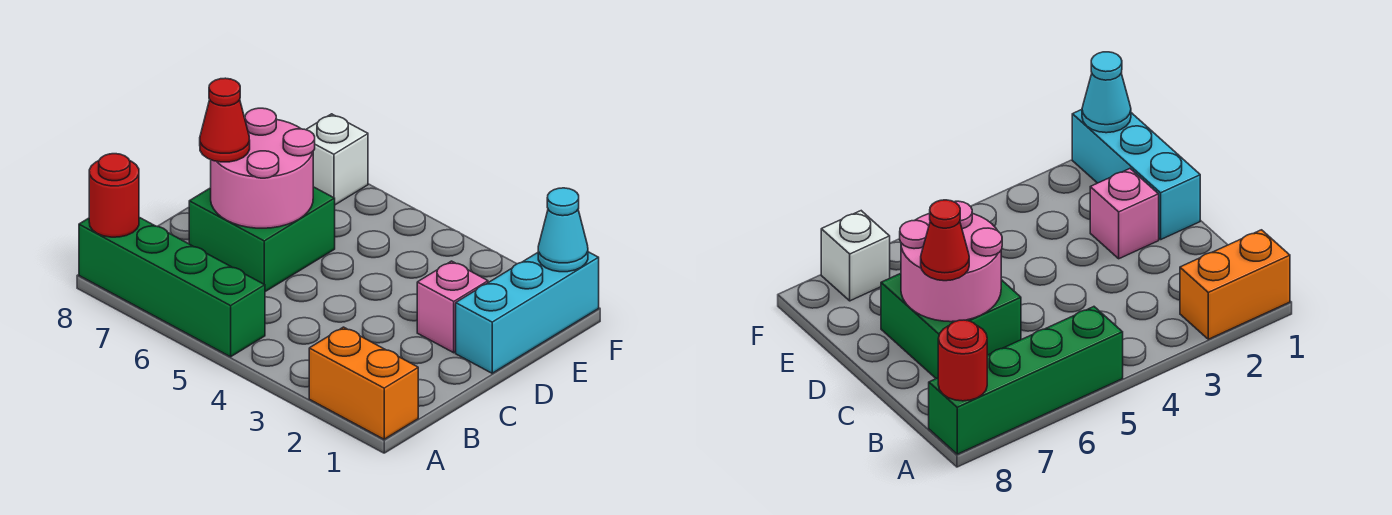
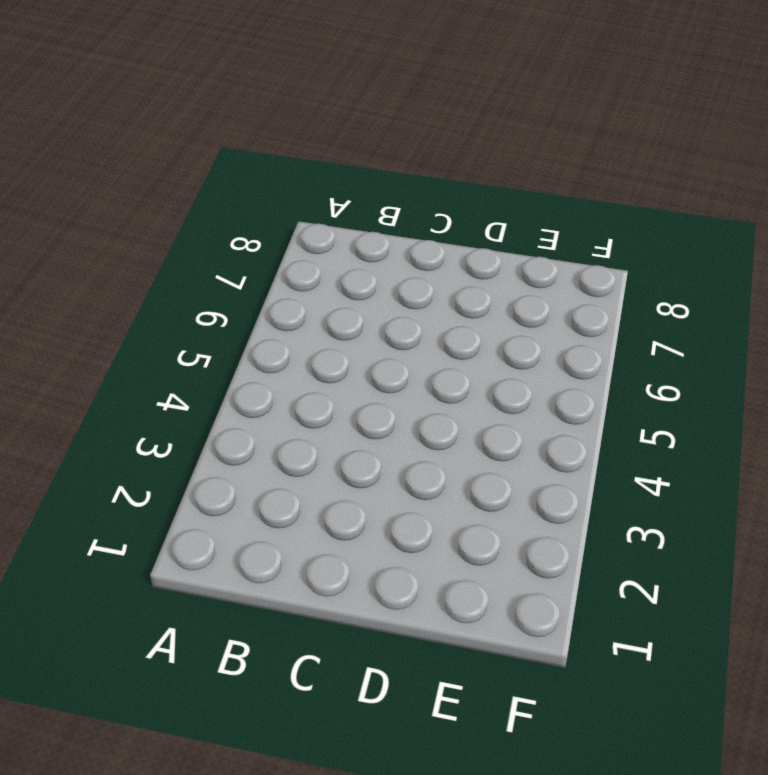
none -> orange brick A1:A2 level 1
none -> green brick A5:A8 level 1

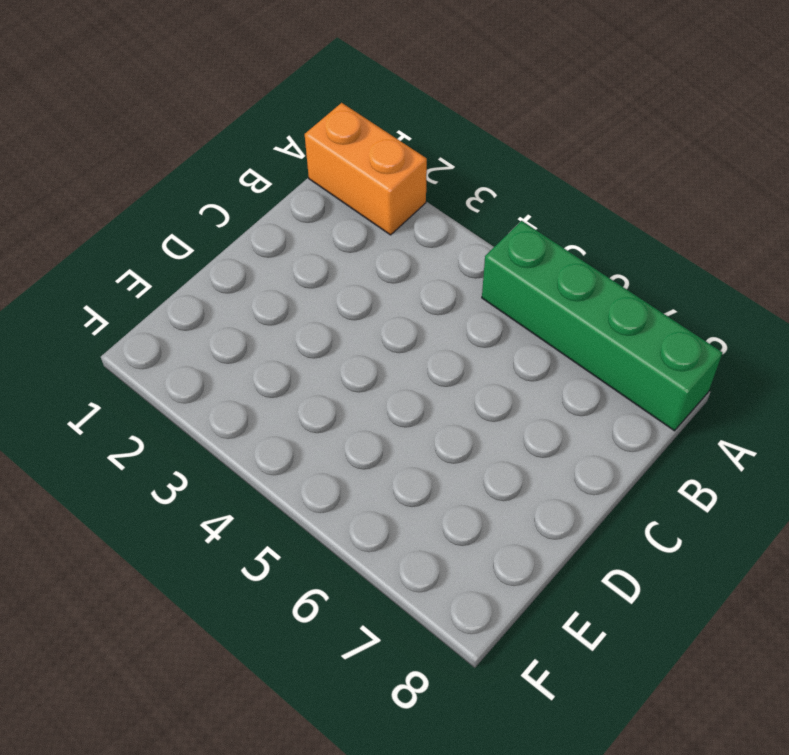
none -> green brick C6:D7 level 1
none -> cyan brick D1:F1 level 1

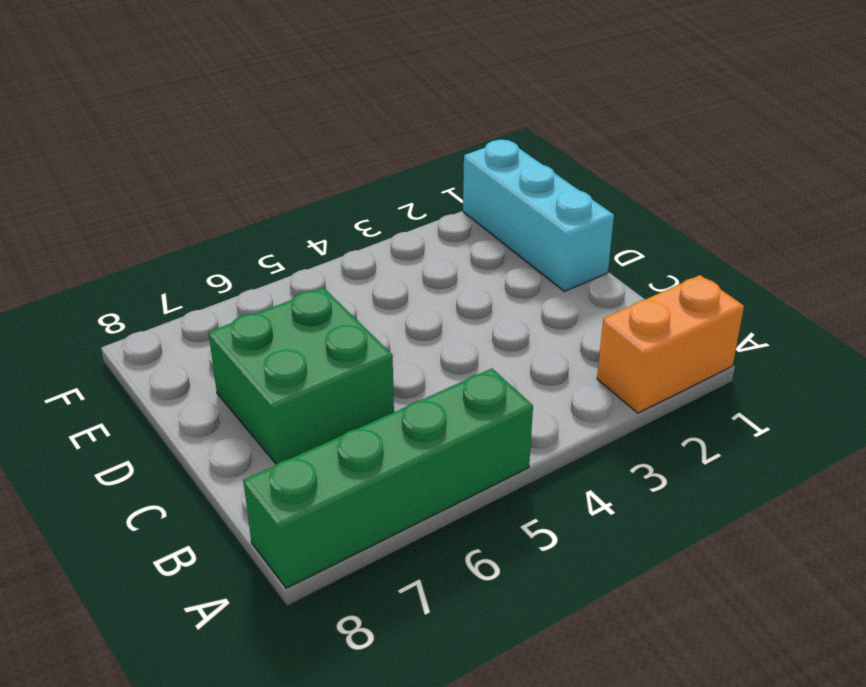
none -> pink brick D2 level 1
none -> white brick F7 level 1

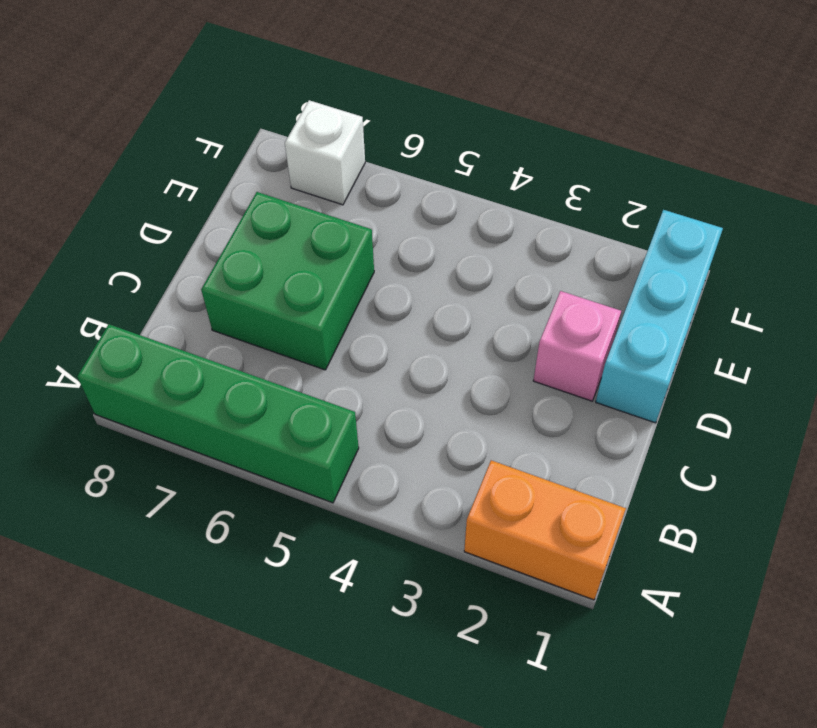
none -> red round brick A8 level 2
none -> pink round brick C6:D7 level 2

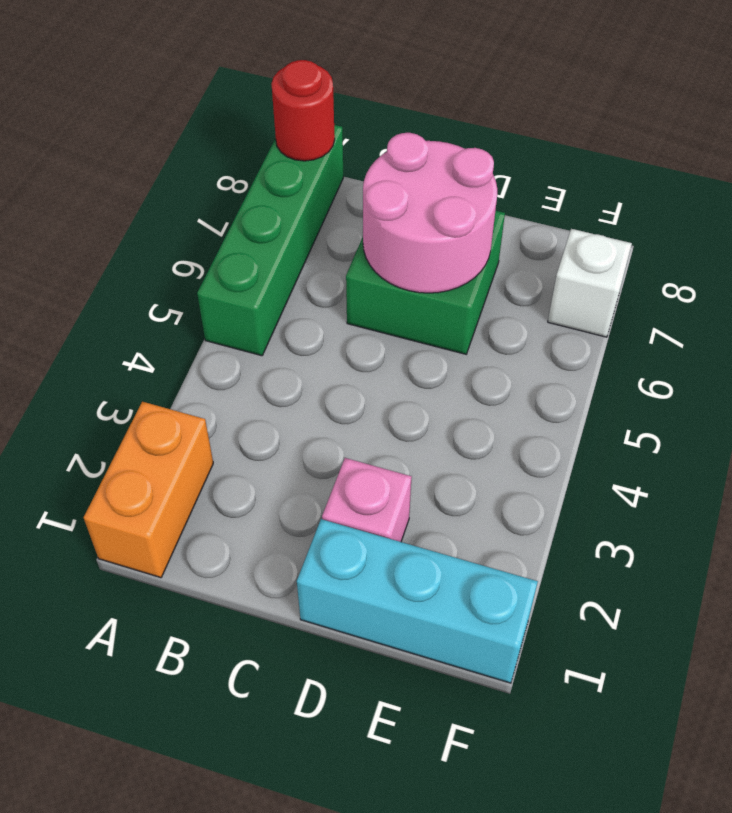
none -> cyan cone F1 level 2
none -> red cone C7 level 3

